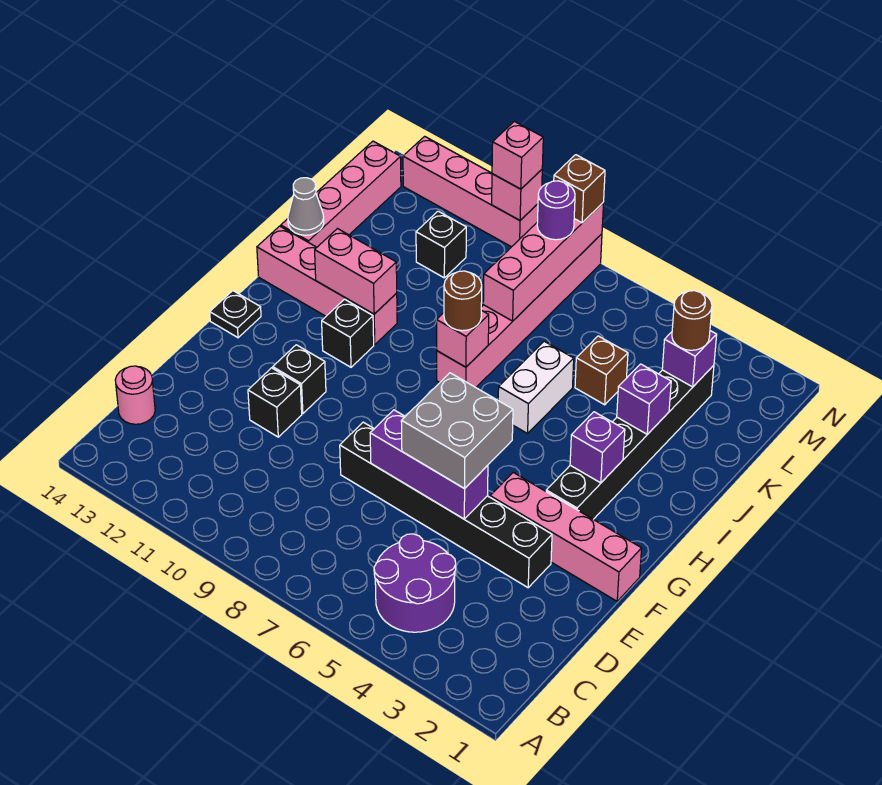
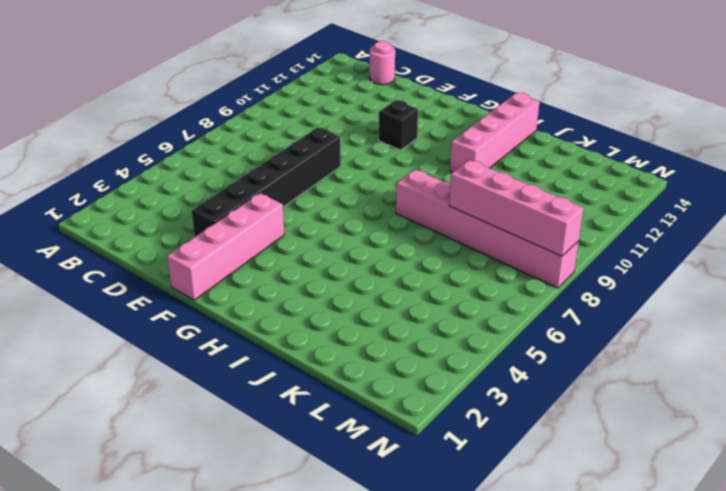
none -> purple round brick B4:C5 level 1
none -> black brick E11 level 1
none -> black brick G3:L3 level 1
none -> black plate G14 level 1

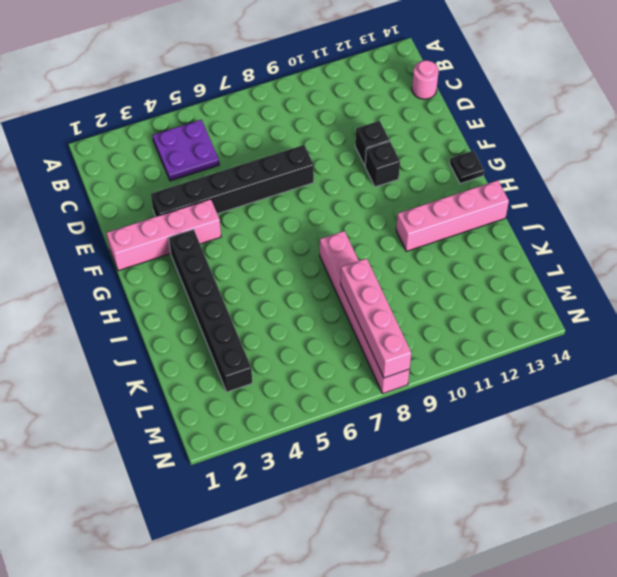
purple plate B4:C5 level 1 -> purple round brick B4:C5 level 1
none -> black brick H11 level 1
none -> white brick I6:J6 level 1
none -> pink brick J14:M14 level 1
none -> brown brick K5 level 1

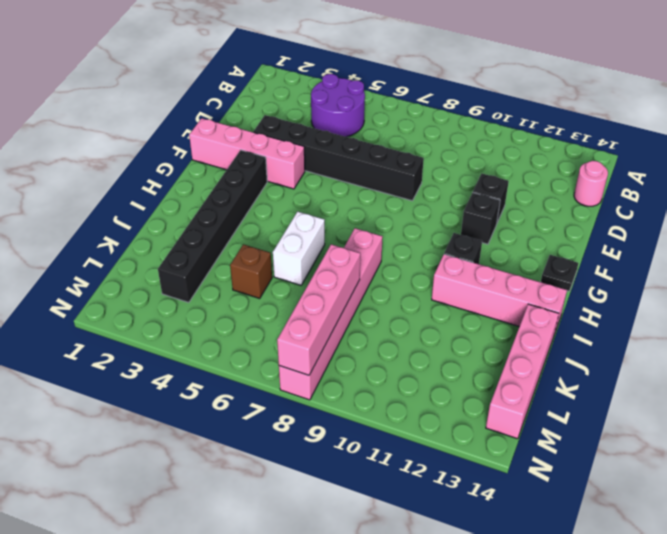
none -> black brick L11 level 1
none -> pink brick N10:N13 level 1
none -> purple brick E5:E7 level 2
none -> purple brick H3 level 2

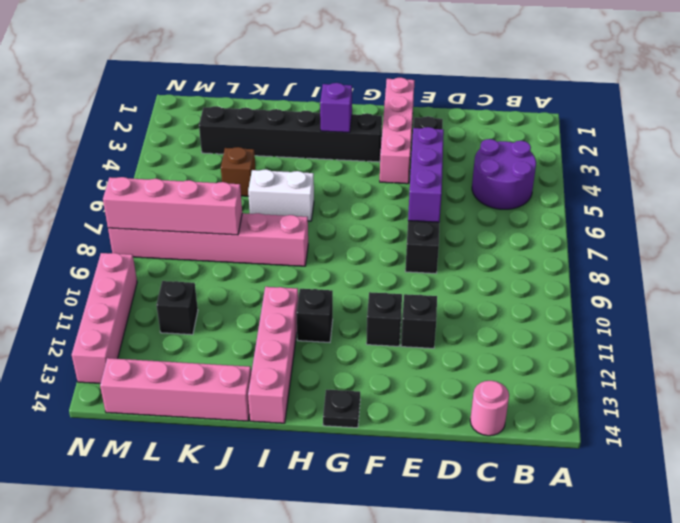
none -> pink brick I8 level 2
none -> pink brick I11:I12 level 2
none -> purple brick J3 level 2
none -> grey cone J14 level 2

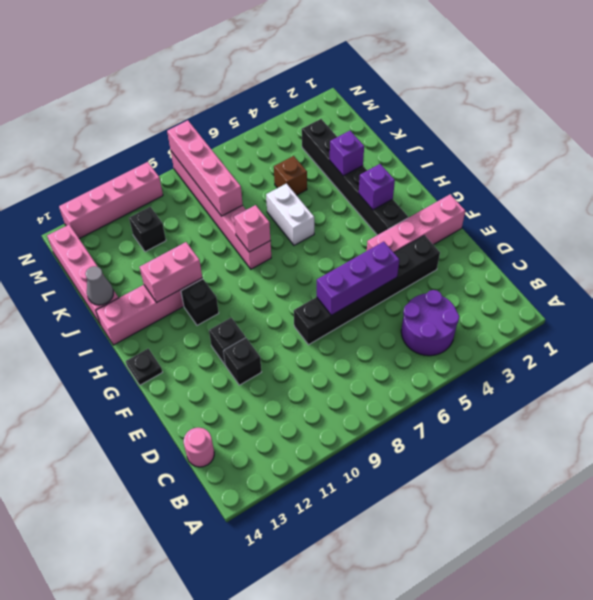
none -> purple brick L3 level 2
none -> pink brick N10 level 2
none -> grey brick E5:F6 level 3
none -> brown round brick I8 level 3

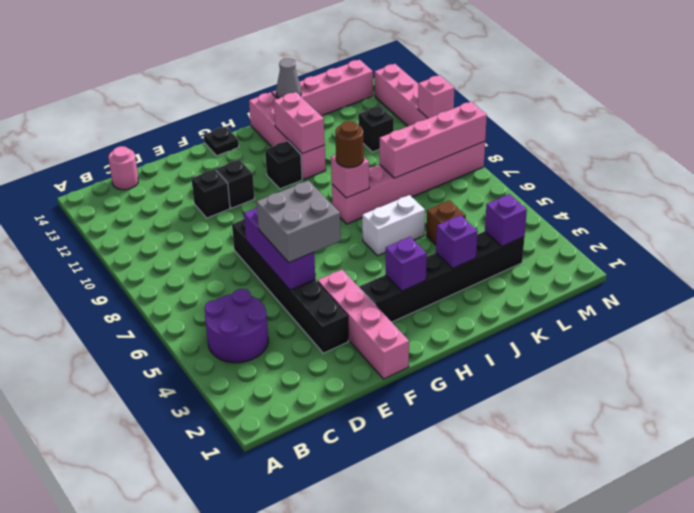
none -> brown round brick L3 level 3
none -> purple round brick M8 level 3
none -> brown brick N8 level 3
none -> pink brick N10 level 3

